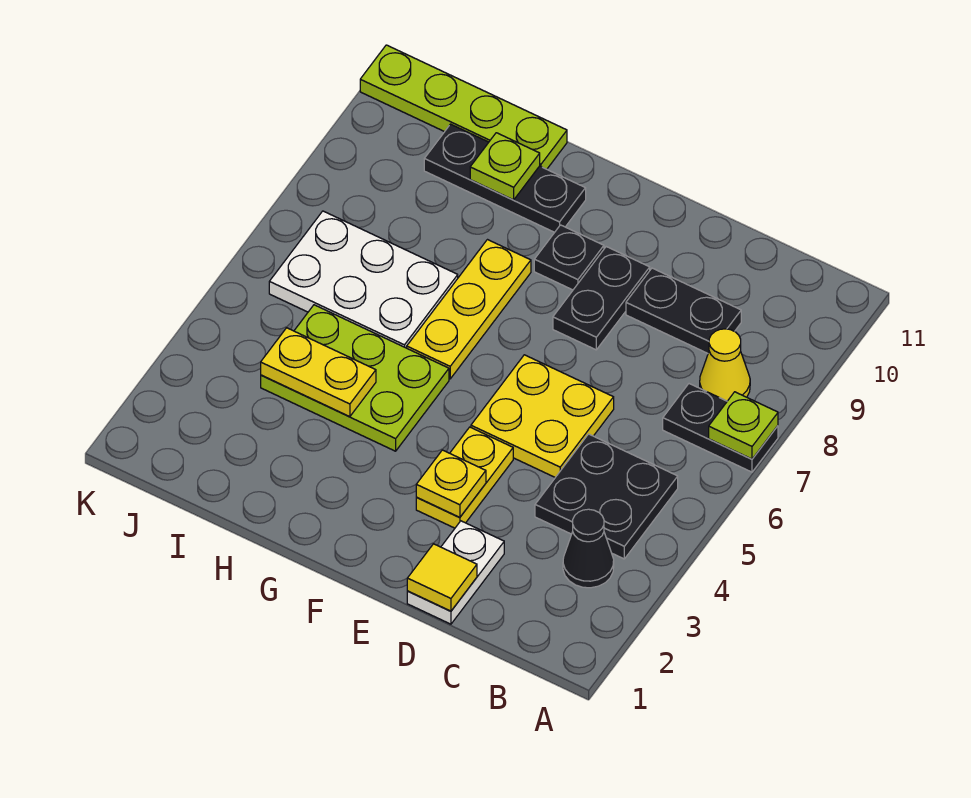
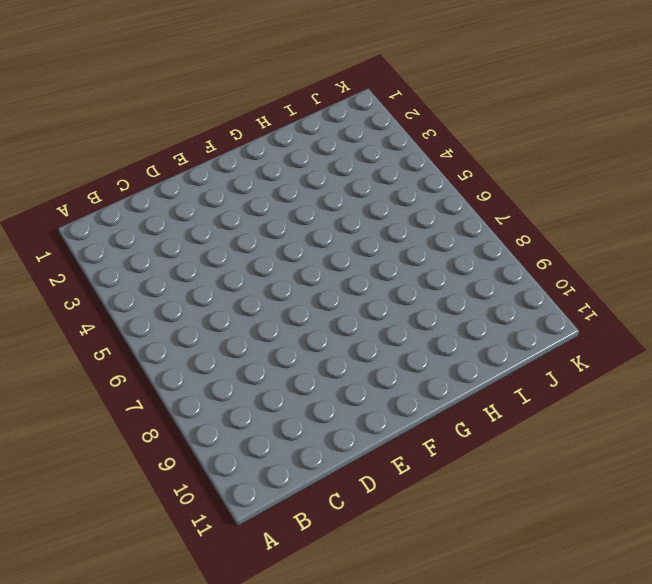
none -> black plate A7:B7 level 1
none -> black cone B3 level 1
none -> black plate B4:C5 level 1

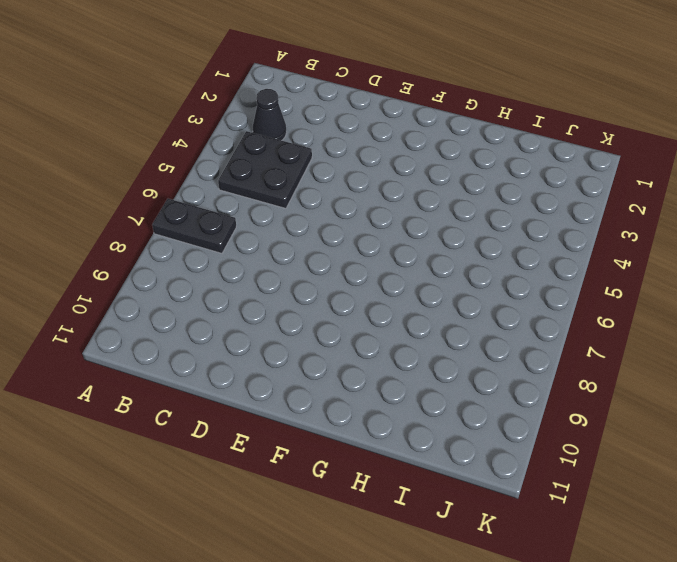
none -> yellow cone B8 level 1
none -> black plate C9:D9 level 1
none -> white plate D1:D2 level 1

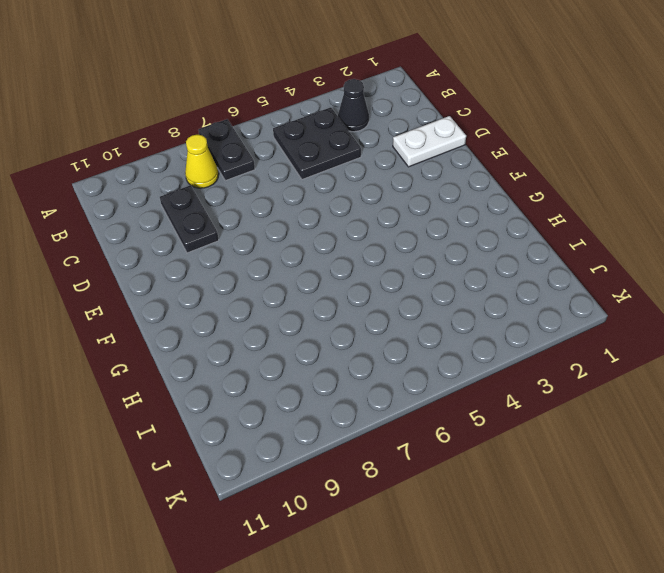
none -> yellow plate D5:E6 level 1
none -> yellow plate E3:E4 level 1
none -> black plate E8:E9 level 1

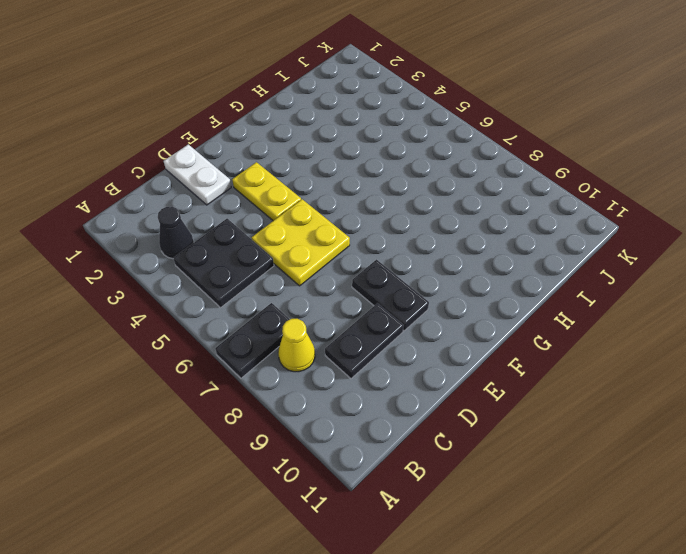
none -> black plate F9 level 1
none -> lime plate G4:I5 level 1
none -> yellow plate G6:G8 level 1

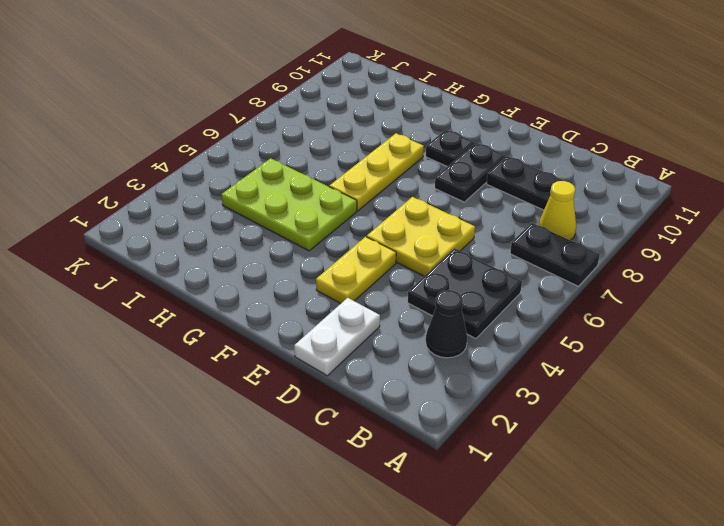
none -> black plate G10:I10 level 1
none -> white plate H6:J7 level 1
none -> lime plate H11:K11 level 1

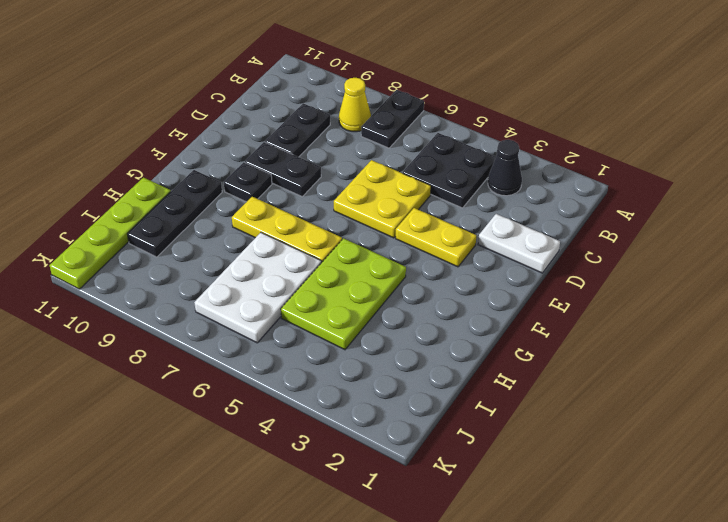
none -> lime plate A7 level 2
none -> yellow tile D1 level 2
none -> yellow plate E3 level 2

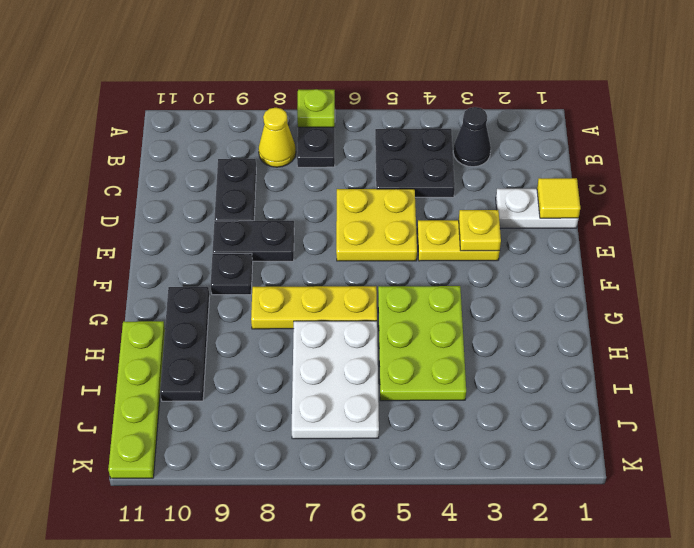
none -> yellow plate H4:I4 level 2
none -> lime plate H10 level 2

